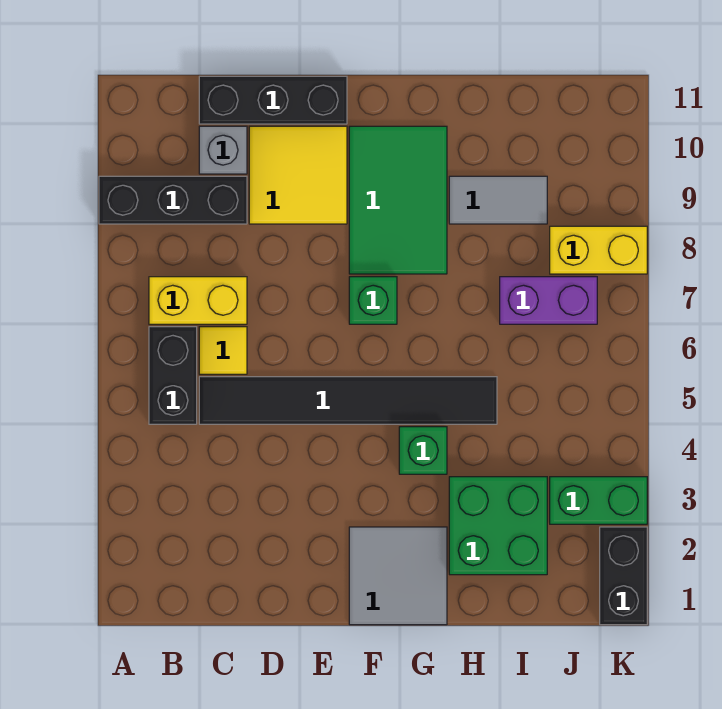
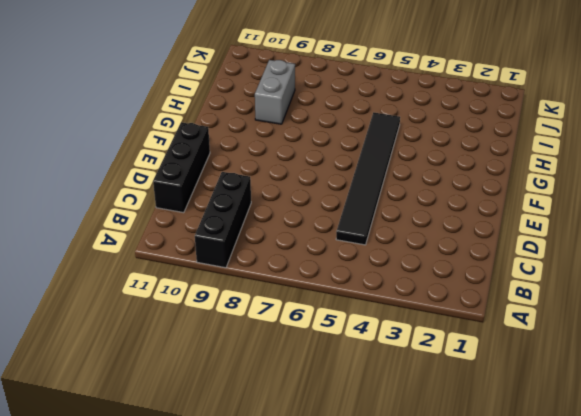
grey brick H9:I9 level 1 -> grey tile H9:I9 level 1
none -> black brick B5:B6 level 1
none -> yellow brick B7:C7 level 1
none -> yellow tile C6 level 1

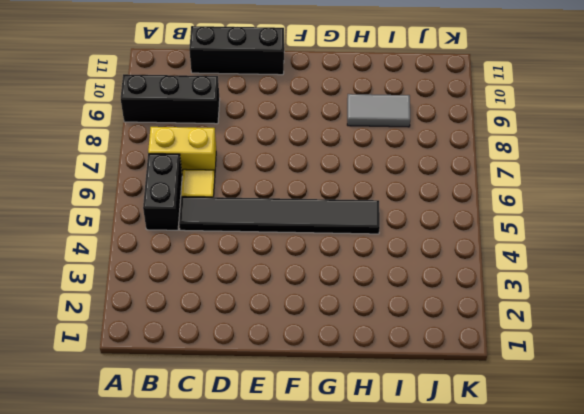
none -> grey brick C10 level 1
none -> yellow tile D9:E10 level 1
none -> grey tile F1:G2 level 1

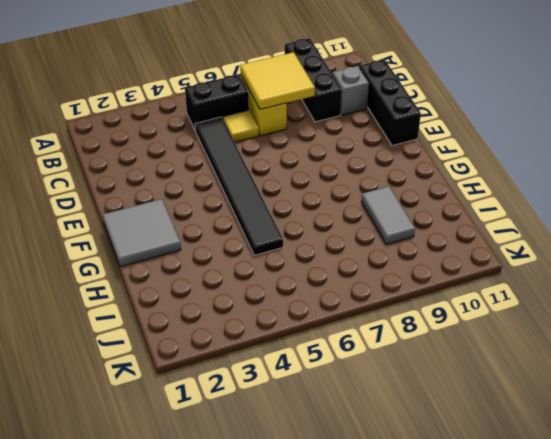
yellow tile B7:C8 level 2 -> yellow tile D9:E10 level 1
none -> green brick F7 level 1
none -> green tile F8:G10 level 1
none -> green brick G4 level 1

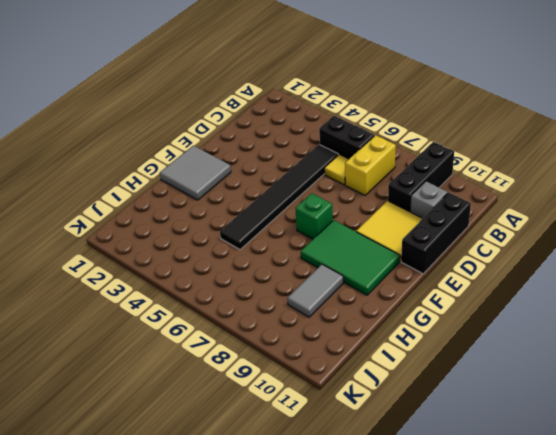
none -> green brick G4 level 1
none -> green brick H2:I3 level 1
none -> purple brick I7:J7 level 1

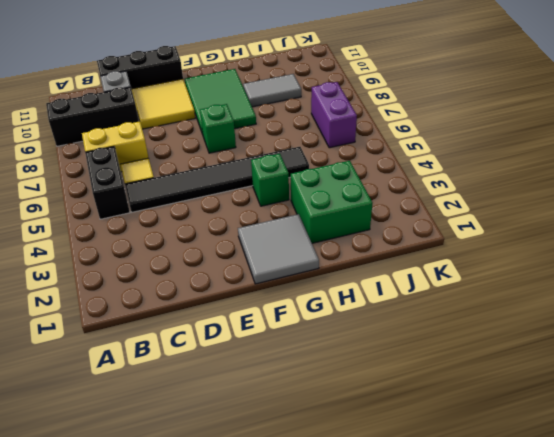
purple brick J6:J7 level 1 -> purple brick I7:J7 level 1
none -> green brick J3:K3 level 1
none -> yellow brick J8:K8 level 1
none -> black brick K1:K2 level 1

